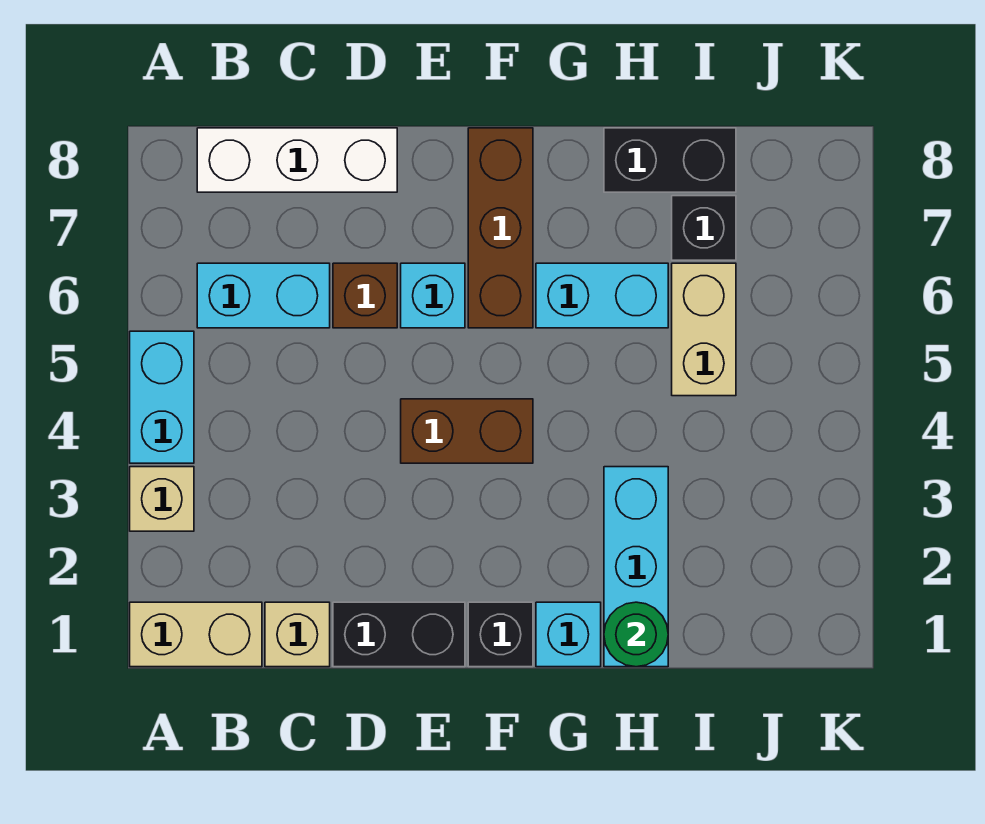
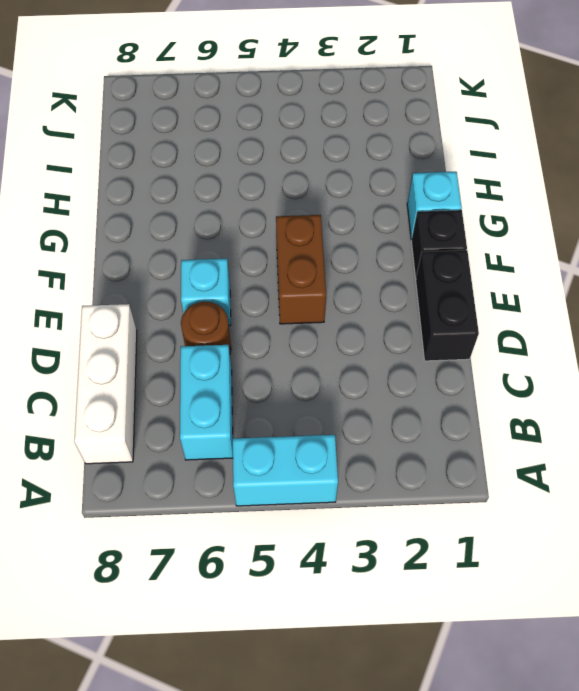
brown round brick D6 level 1 -> brown brick D6 level 1
none -> tan brick A1:B1 level 1
none -> tan brick A3 level 1
none -> tan brick C1 level 1

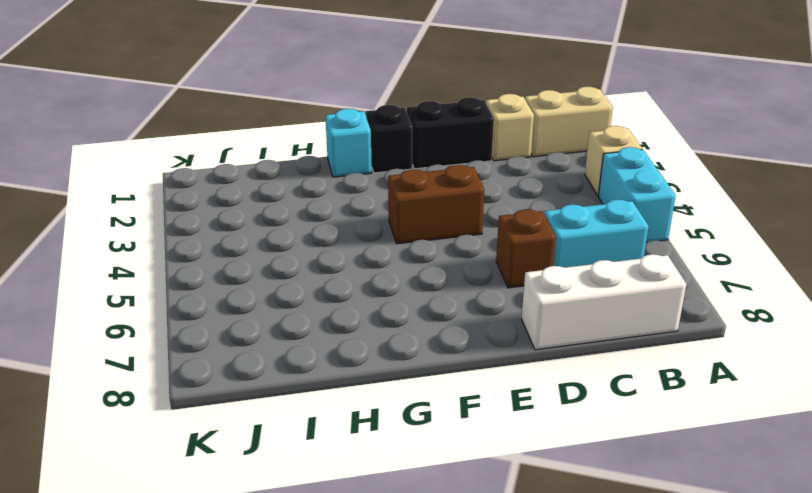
none -> cyan brick E6 level 1
none -> brown brick F6:F8 level 1
none -> cyan brick G6:H6 level 1

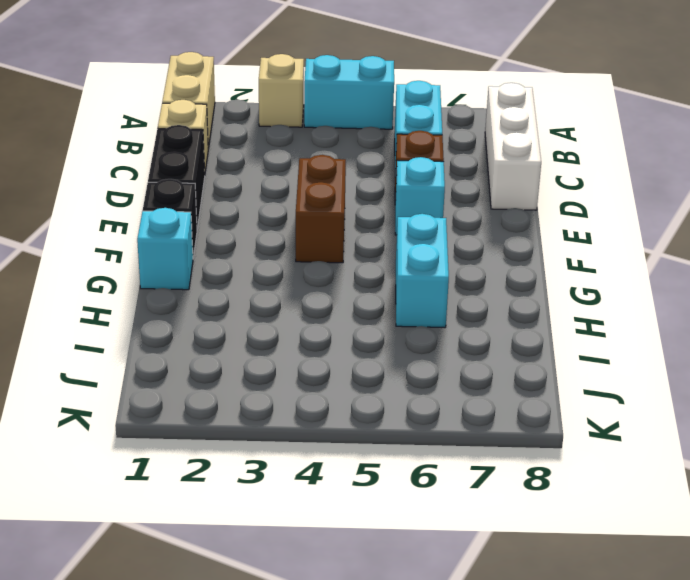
none -> brown brick F6:F8 level 1
none -> cyan brick H1:H3 level 1
none -> black brick H8:I8 level 1

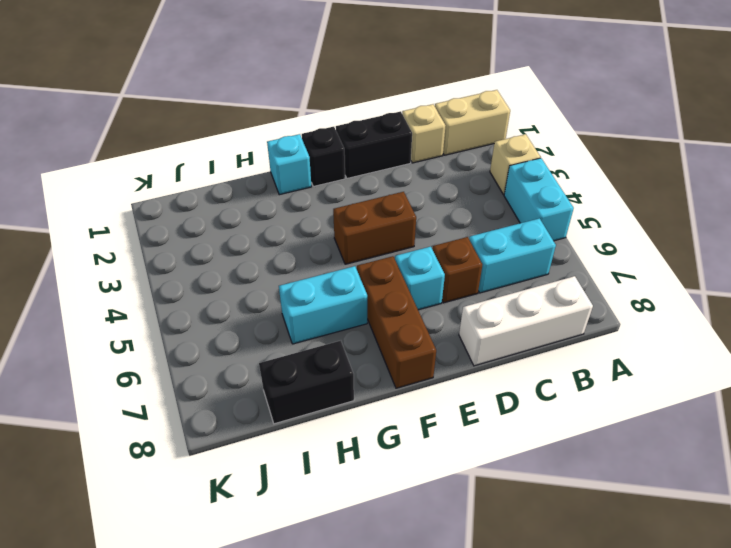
none -> cyan brick H1:H3 level 1
none -> tan brick I5:I6 level 1
none -> black brick I7 level 1

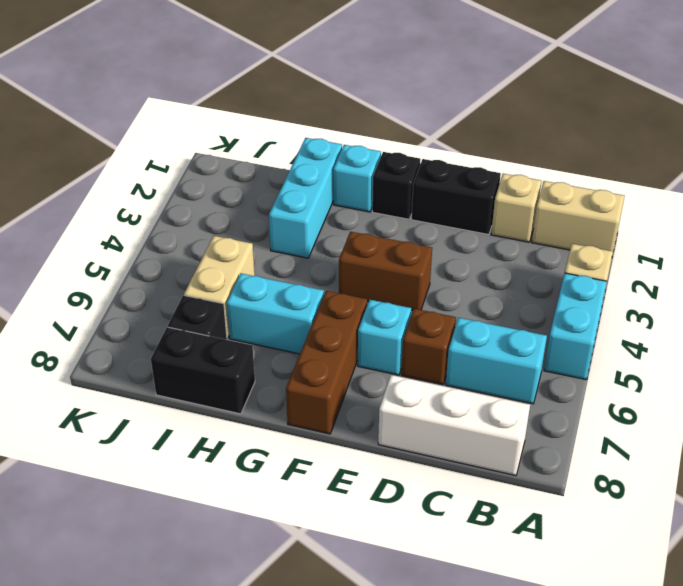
none -> green round brick H1 level 2

